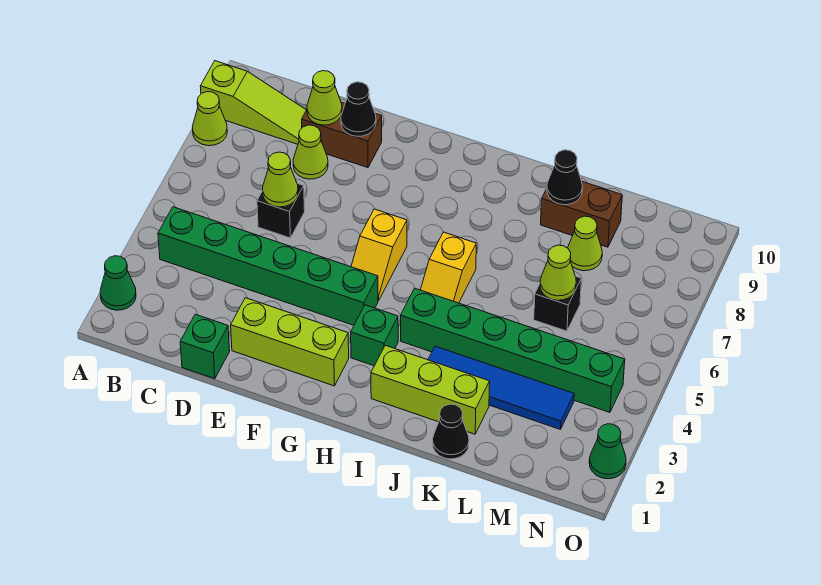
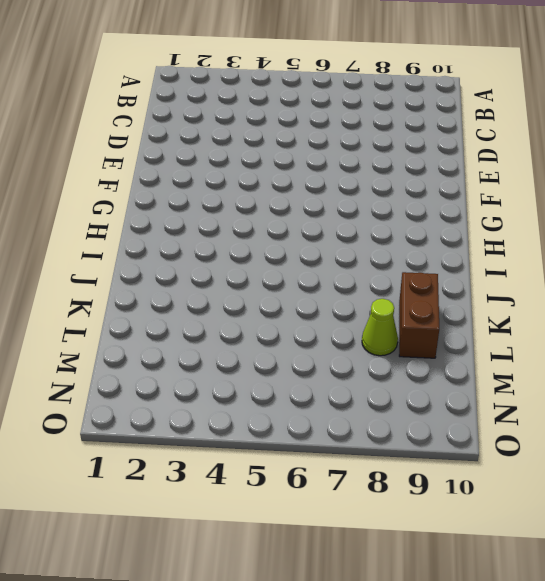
none -> green cone A2 level 1
none -> lime cone A8 level 1
none -> lime slope A9:C9 level 1 top A

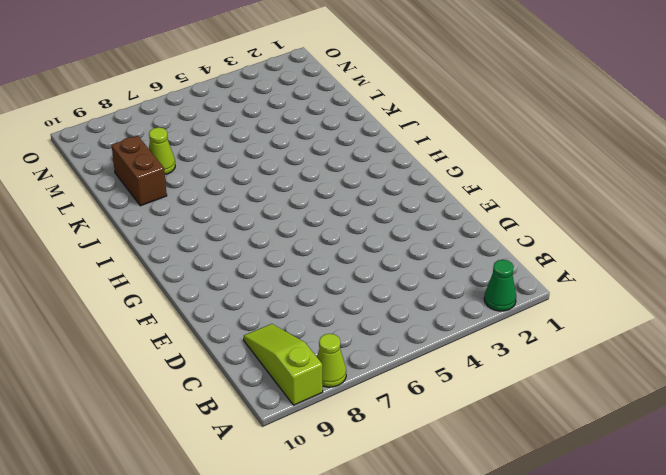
none -> green brick B4:G4 level 1
none -> green brick D1 level 1
none -> black brick D6 level 1

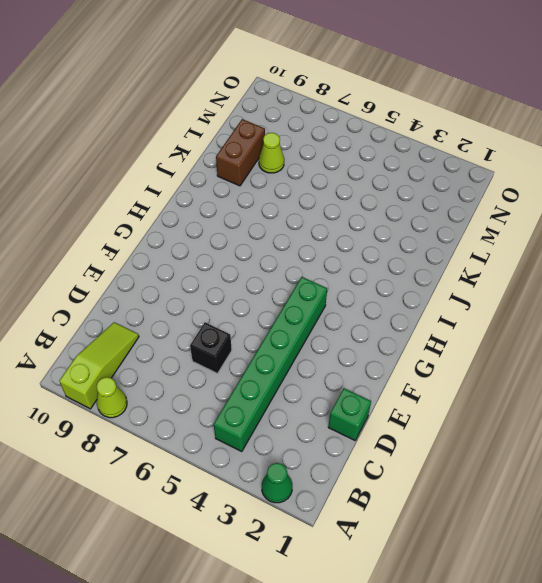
none -> lime cone D8 level 1
none -> brown brick D9:E9 level 1
none -> lime brick E2:G2 level 1

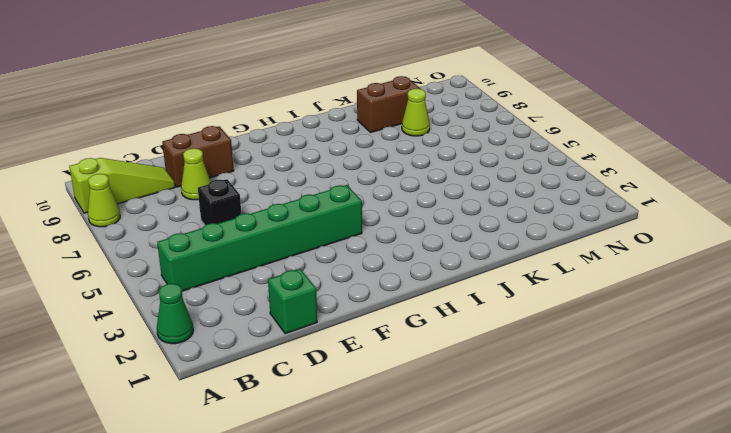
none -> lime brick E2:G2 level 1
none -> yellow slope G5:G6 level 1 top 6
none -> green brick H3 level 1

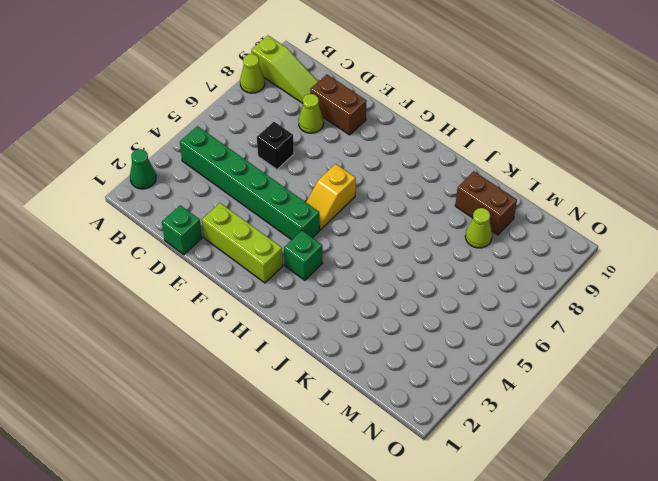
none -> lime brick I2:K2 level 1
none -> green brick I4:N4 level 1
none -> yellow slope I5:I6 level 1 top 6

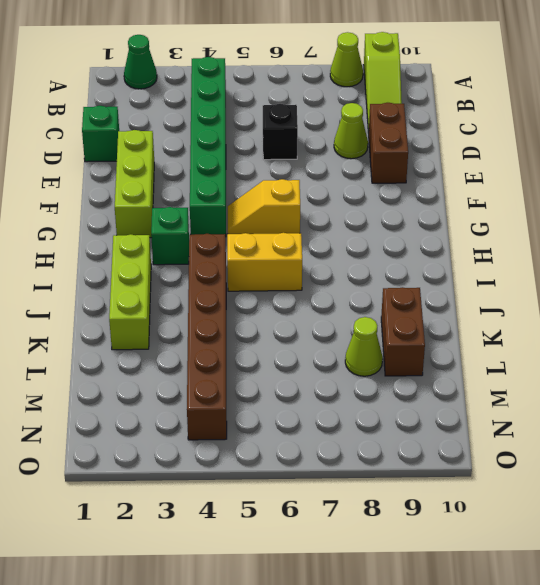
brown brick I4:N4 level 1 -> green brick I4:N4 level 1
yellow brick I5:I6 level 1 -> yellow slope I5:I6 level 1 top 6
none -> blue tile J3:M3 level 1
none -> black cone K1 level 1
none -> black brick L6 level 1

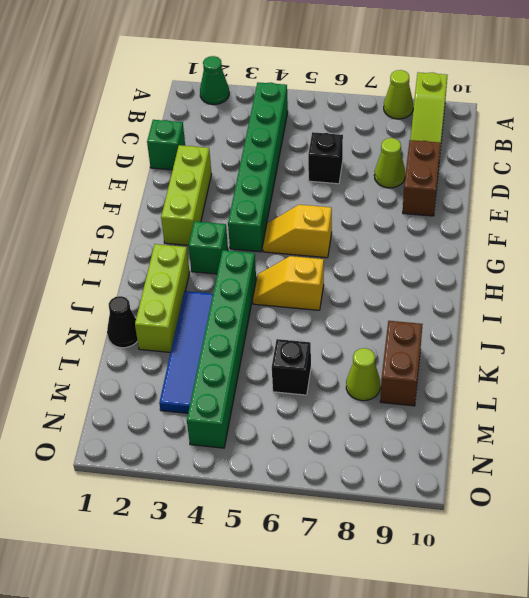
none -> green cone O2 level 1
none -> lime cone D6 level 2
none -> lime cone D9 level 2

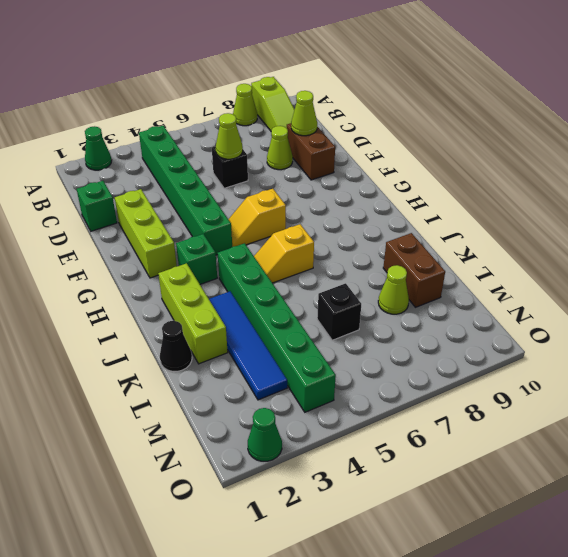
none -> black cone E9 level 2
none -> black cone K9 level 2
none -> lime cone L6 level 2

